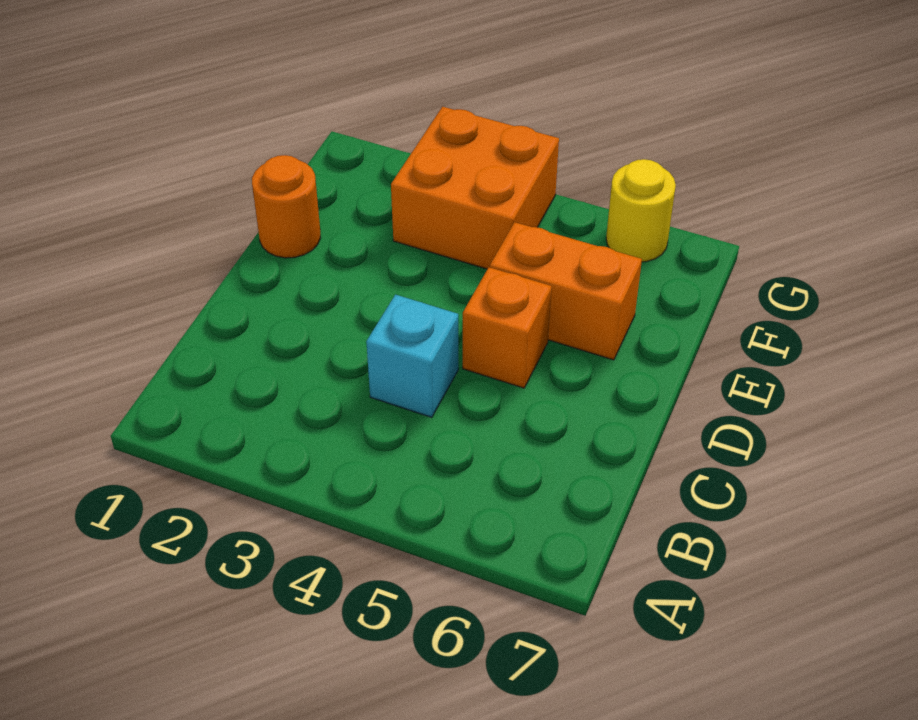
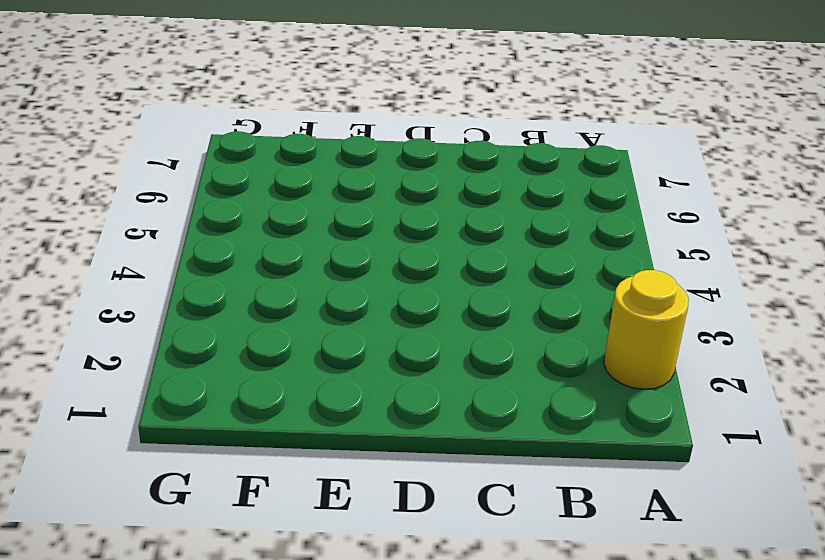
yellow round brick A2 level 1 -> yellow round brick G6 level 1
none -> cyan brick C4 level 1
none -> orange brick D5 level 1

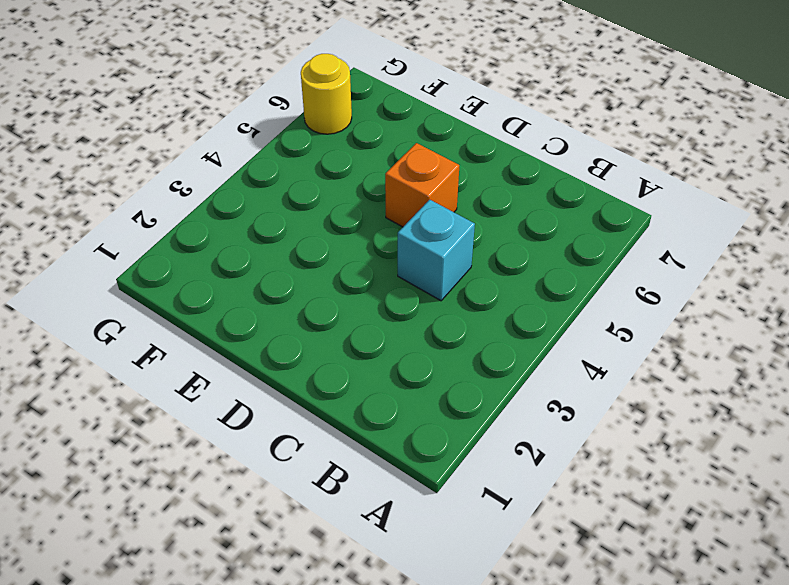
none -> orange round brick E1 level 1
none -> orange brick E5:E6 level 1

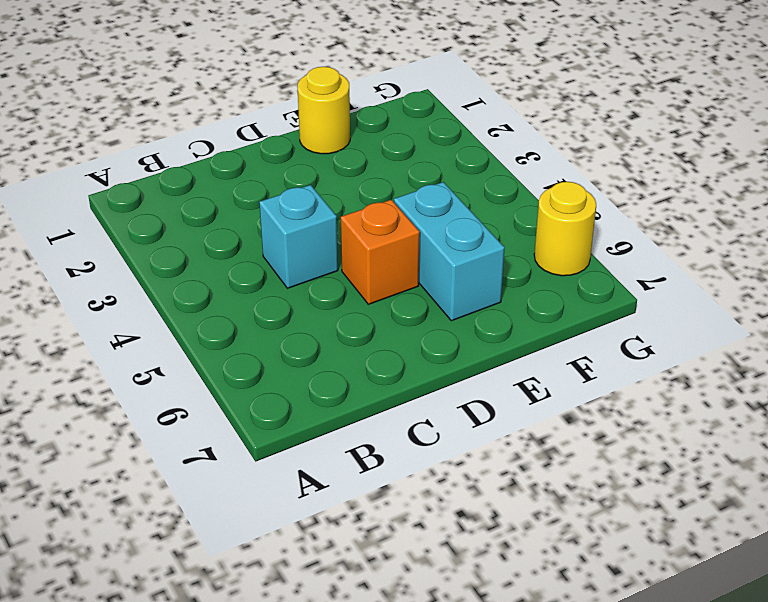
yellow round brick E1 level 1 -> orange round brick E1 level 1
cyan brick E5:E6 level 1 -> orange brick E5:E6 level 1
none -> orange brick F3:G4 level 1

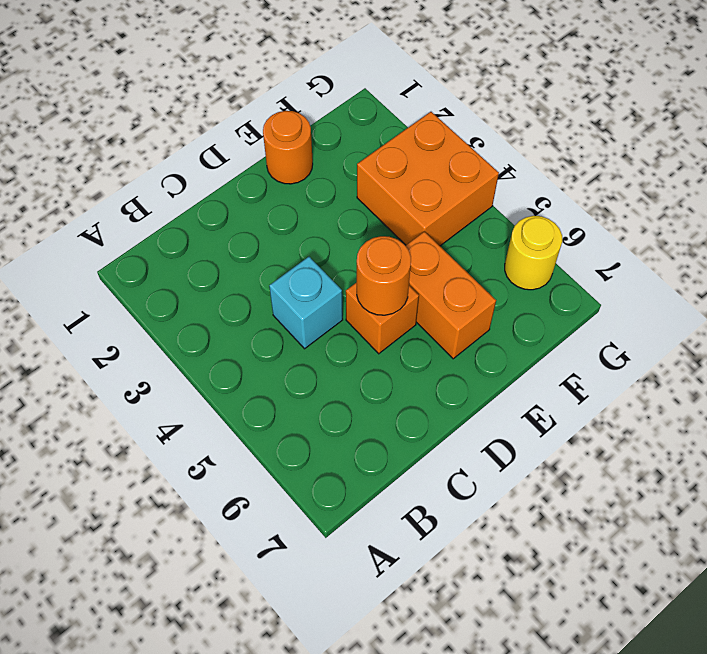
orange round brick D5 level 2 -> none

